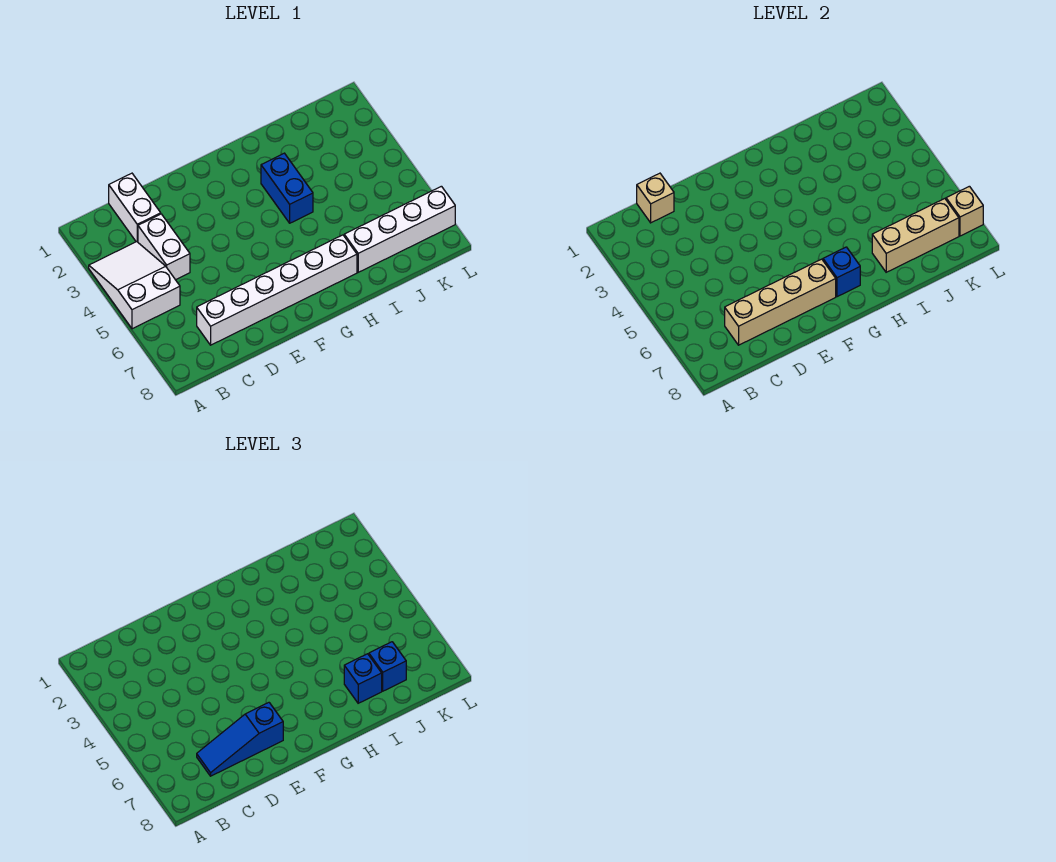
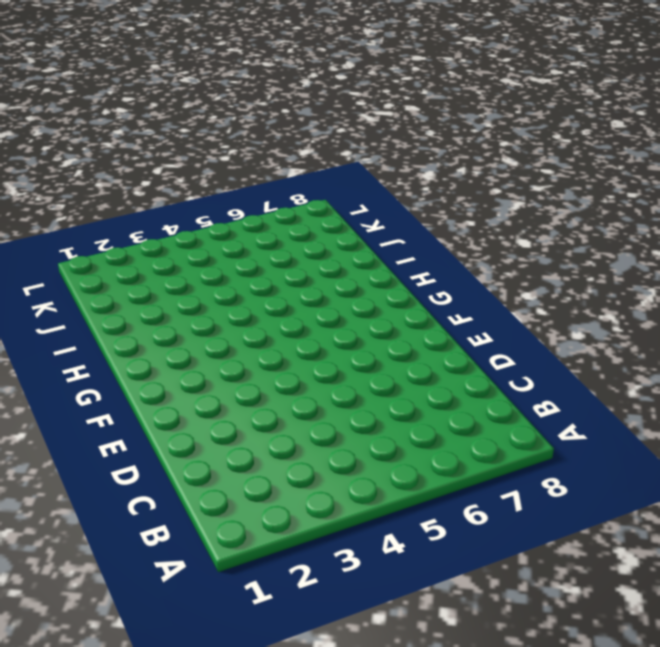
none -> white slope A3:B5 level 1 top 5
none -> white brick C1:C2 level 1
none -> white brick C3:C4 level 1

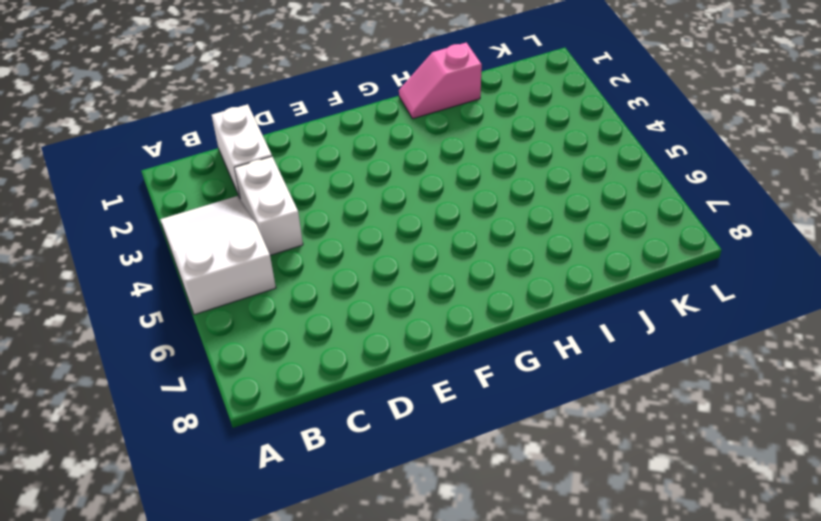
pink slope H1:I1 level 1 top I -> none
none -> white brick C7:H7 level 1
none -> blue brick H3:H4 level 1
none -> white brick I7:L7 level 1

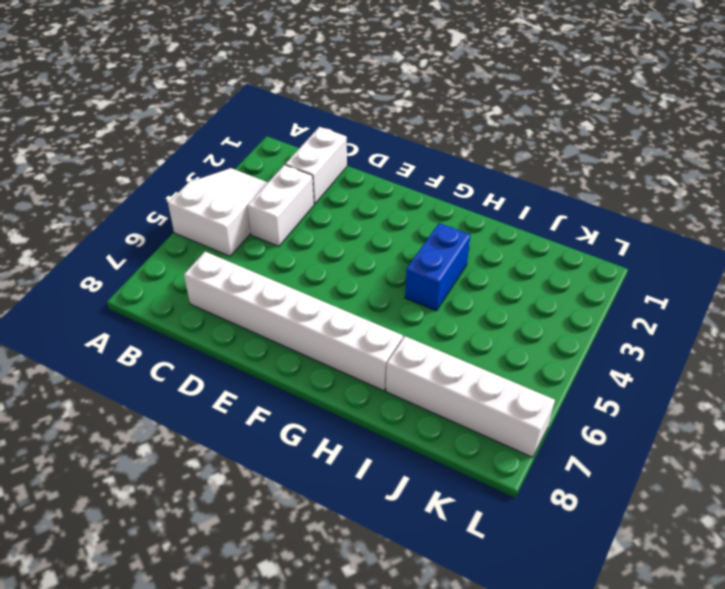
none -> tan brick C1 level 2
none -> tan brick C7:F7 level 2
none -> blue brick G7 level 2

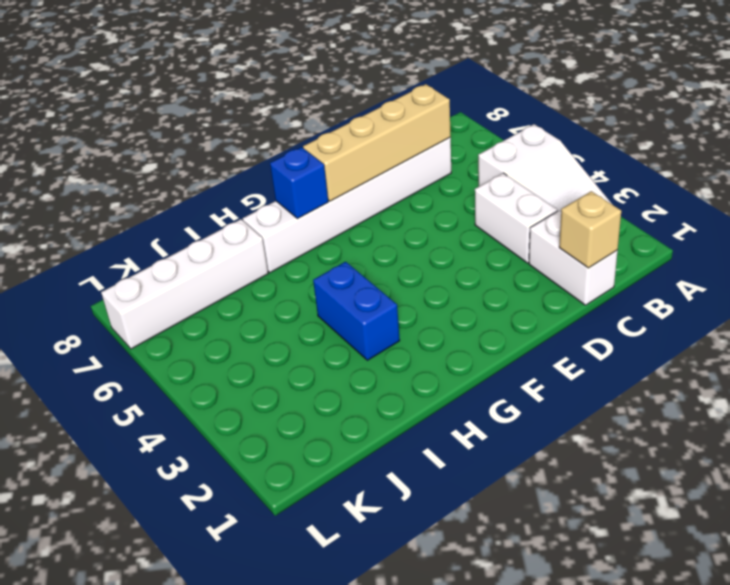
none -> tan brick I7:K7 level 2
none -> tan brick L7 level 2
none -> blue slope C7:E7 level 3 top E

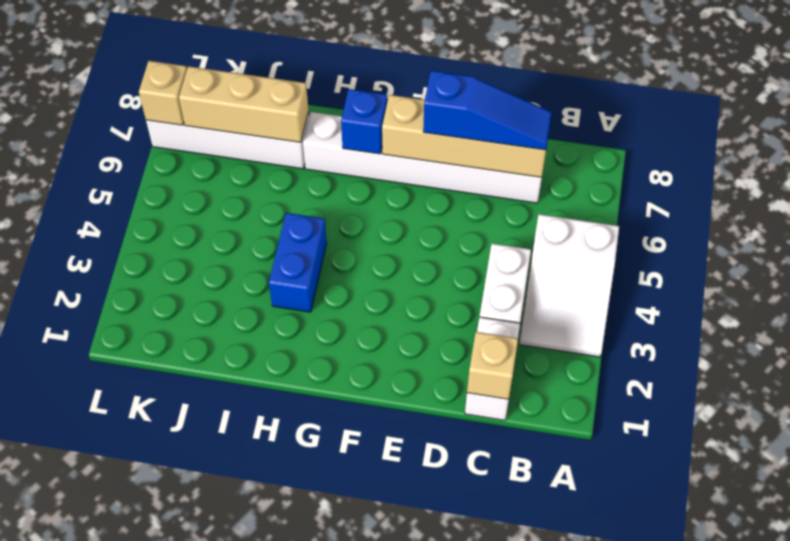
none -> blue brick I7 level 3
none -> blue brick J7 level 3

